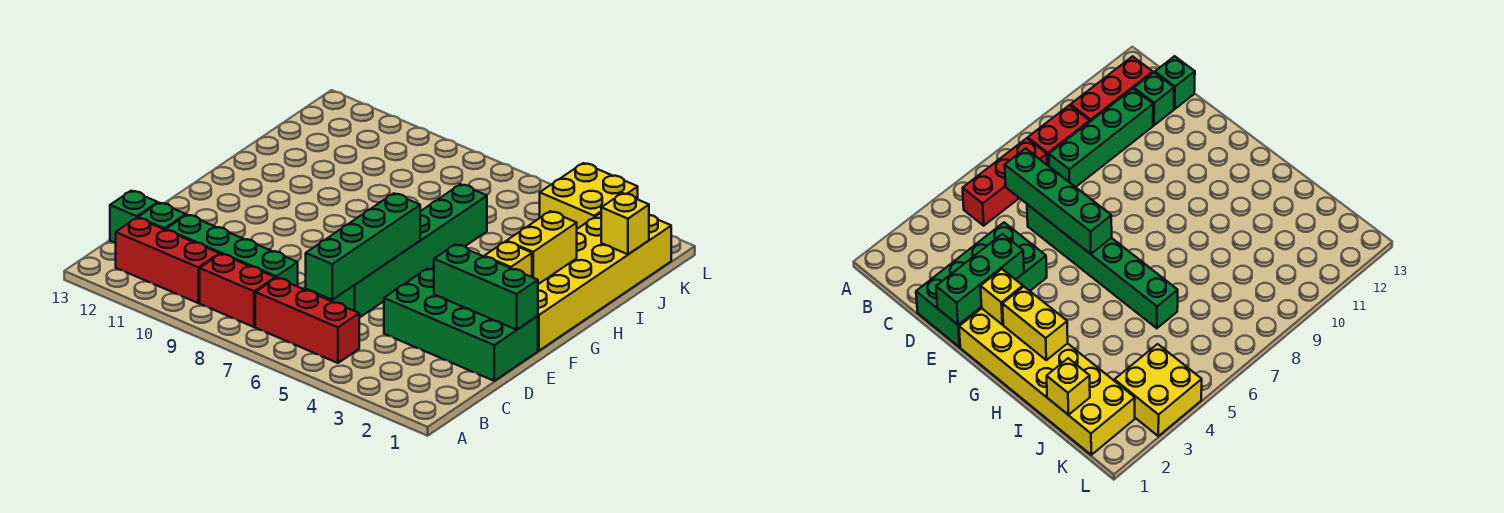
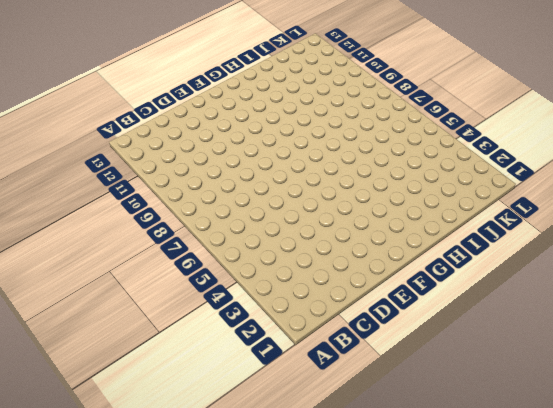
none -> red brick B5:B7 level 1
none -> red brick B8:B9 level 1
none -> red brick B10:B12 level 1

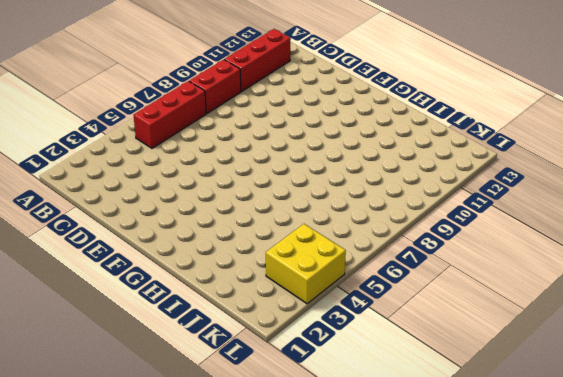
none -> green brick C8:C11 level 1
none -> green brick C12 level 1
none -> green brick C13 level 1

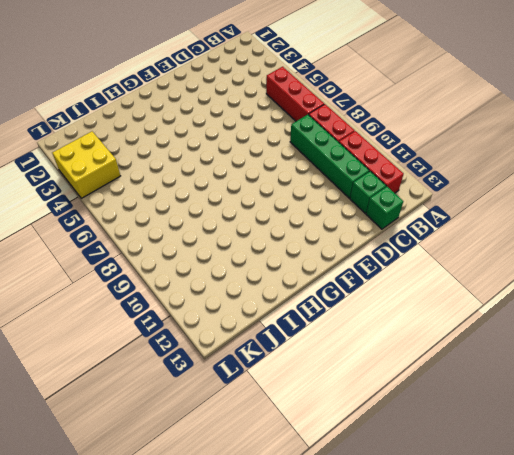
none -> green brick D1:E4 level 1
none -> green brick D6:I6 level 1
none -> yellow brick F1:K2 level 1

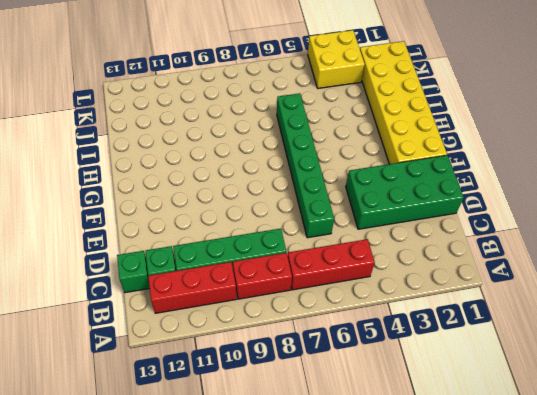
none -> green brick C6:F6 level 2
none -> green brick E1:E3 level 2
none -> yellow brick F2 level 2

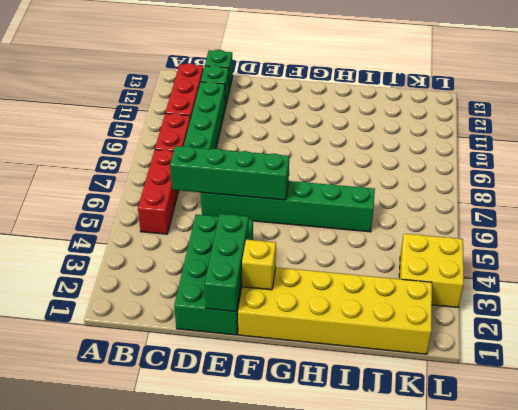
none -> yellow brick G2:H2 level 2
none -> yellow brick J1 level 2

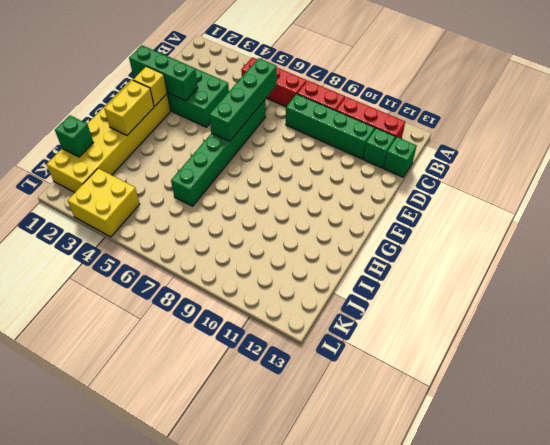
green brick J1 level 2 -> yellow brick J1 level 2

